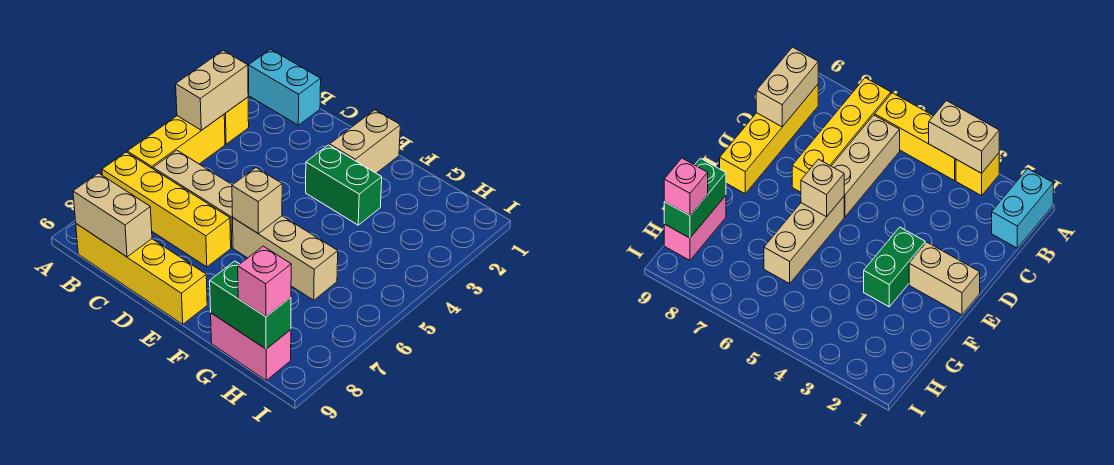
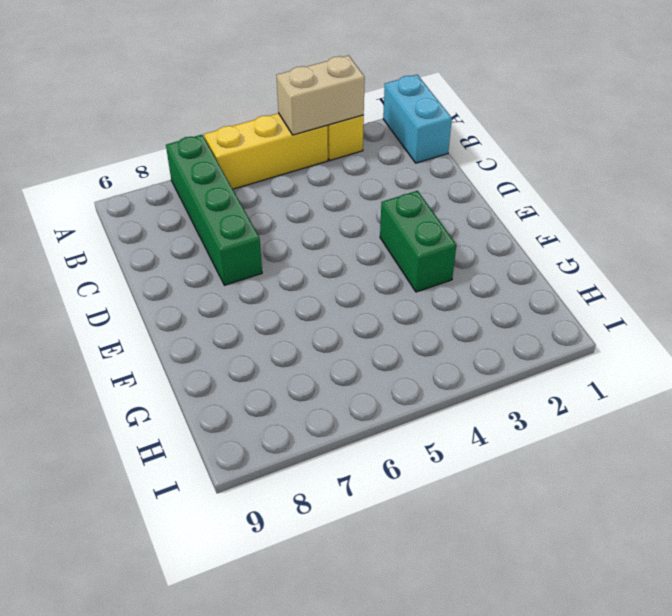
green brick A7:D7 level 1 -> yellow brick A7:D7 level 1
none -> tan brick B6:D6 level 1
none -> yellow brick B9:E9 level 1
none -> tan brick E1:E2 level 1

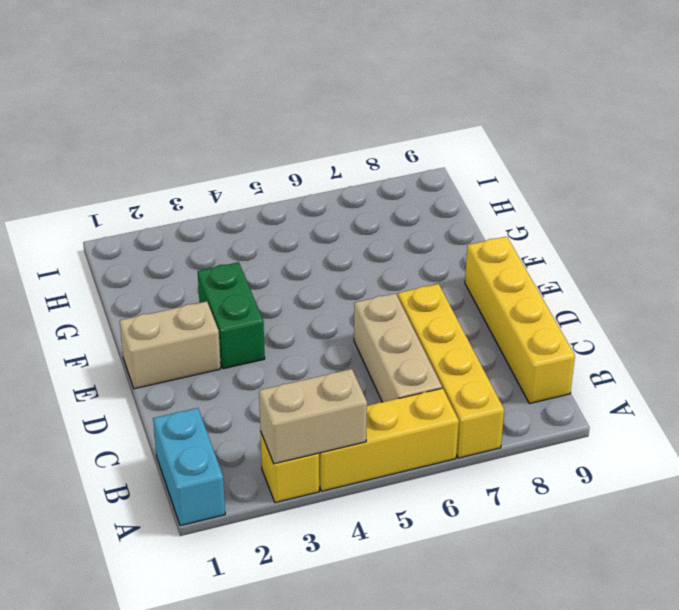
none -> tan brick E6:G6 level 1
none -> pink brick G9:H9 level 1
none -> tan brick B9:C9 level 2

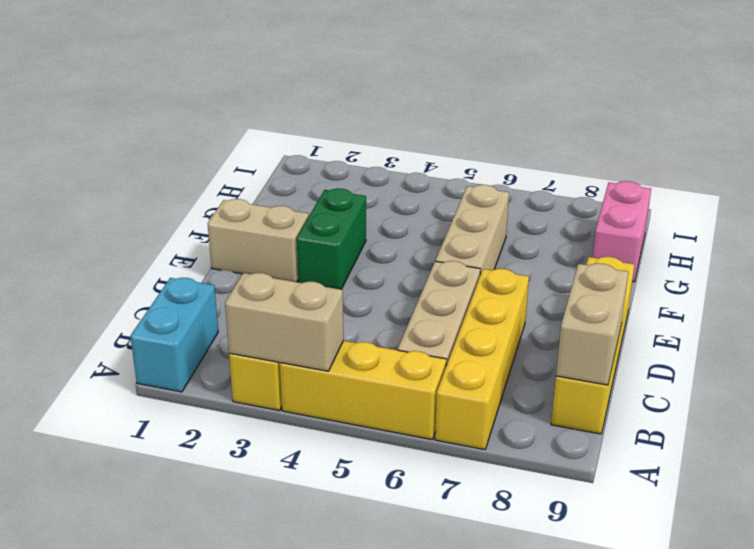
none -> tan brick E6 level 2
none -> green brick G9:H9 level 2
none -> pink brick H9 level 3

